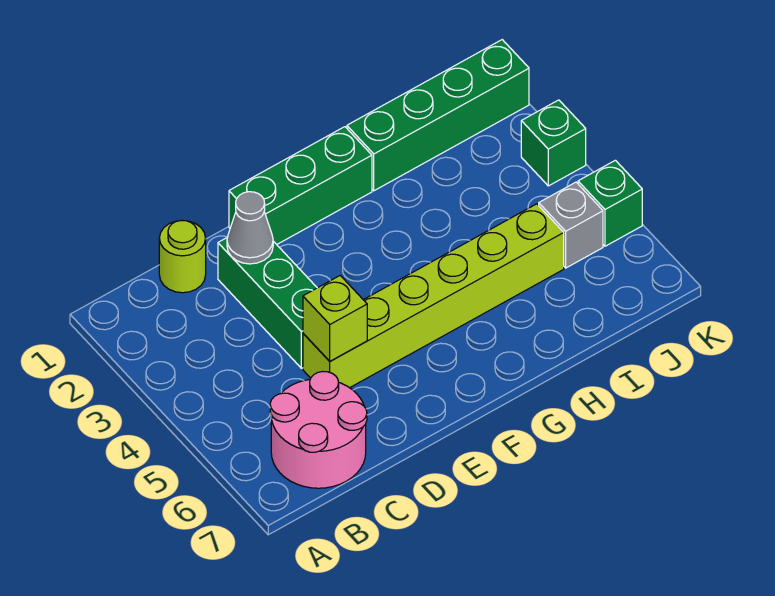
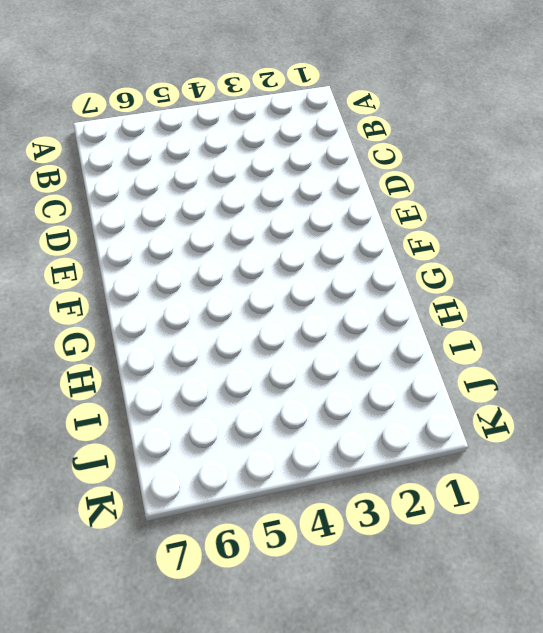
none -> pink round brick B6:C7 level 1
none -> lime round brick C1 level 1

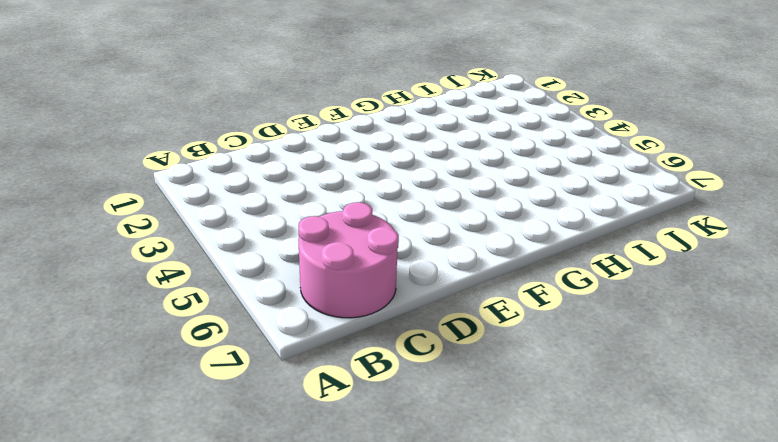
none -> lime round brick C1 level 1
none -> green brick D2:D4 level 1

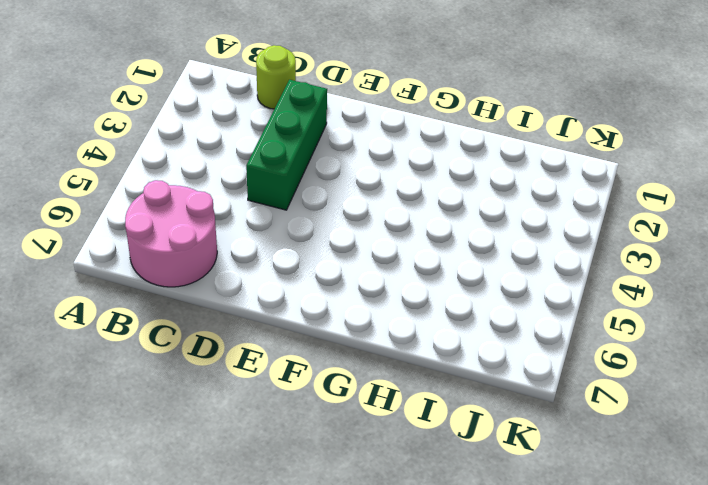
none -> lime brick D5:I5 level 1
none -> green brick E1:G1 level 1

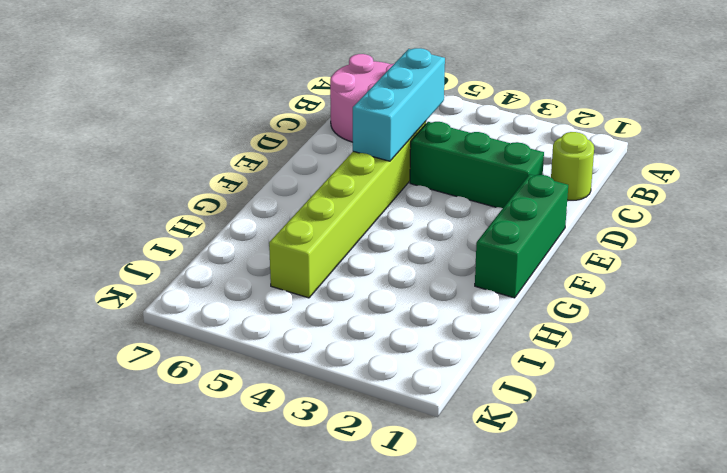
cyan brick C5:E5 level 2 -> lime brick D5 level 2
none -> green brick H1:K1 level 1
none -> grey brick J5 level 1

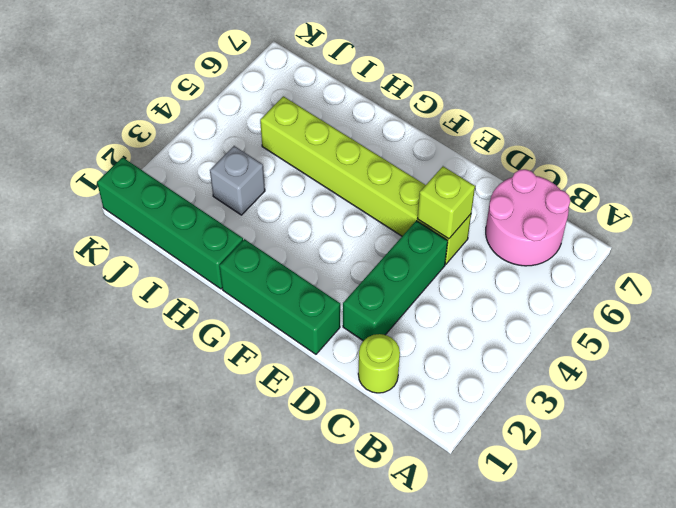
grey brick I3 level 1 -> grey brick J5 level 1
none -> green brick K3 level 1
none -> green brick K5 level 1

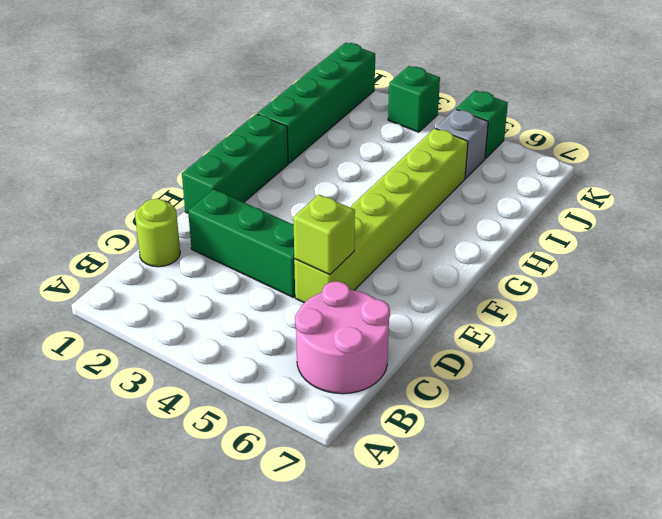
none -> grey cone D2 level 2

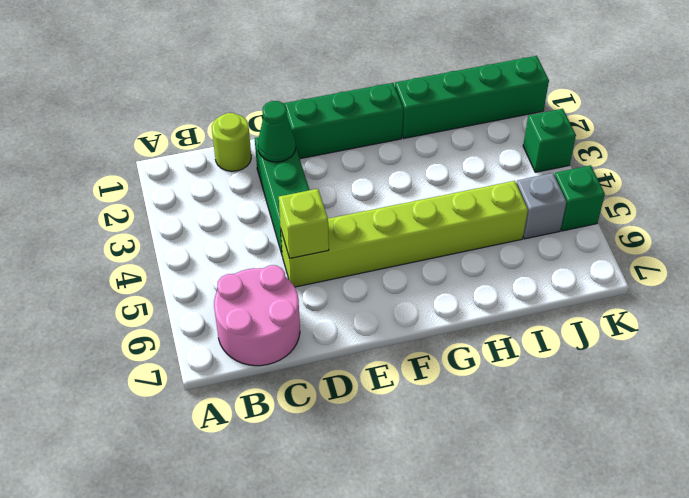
green cone D2 level 2 -> grey cone D2 level 2

